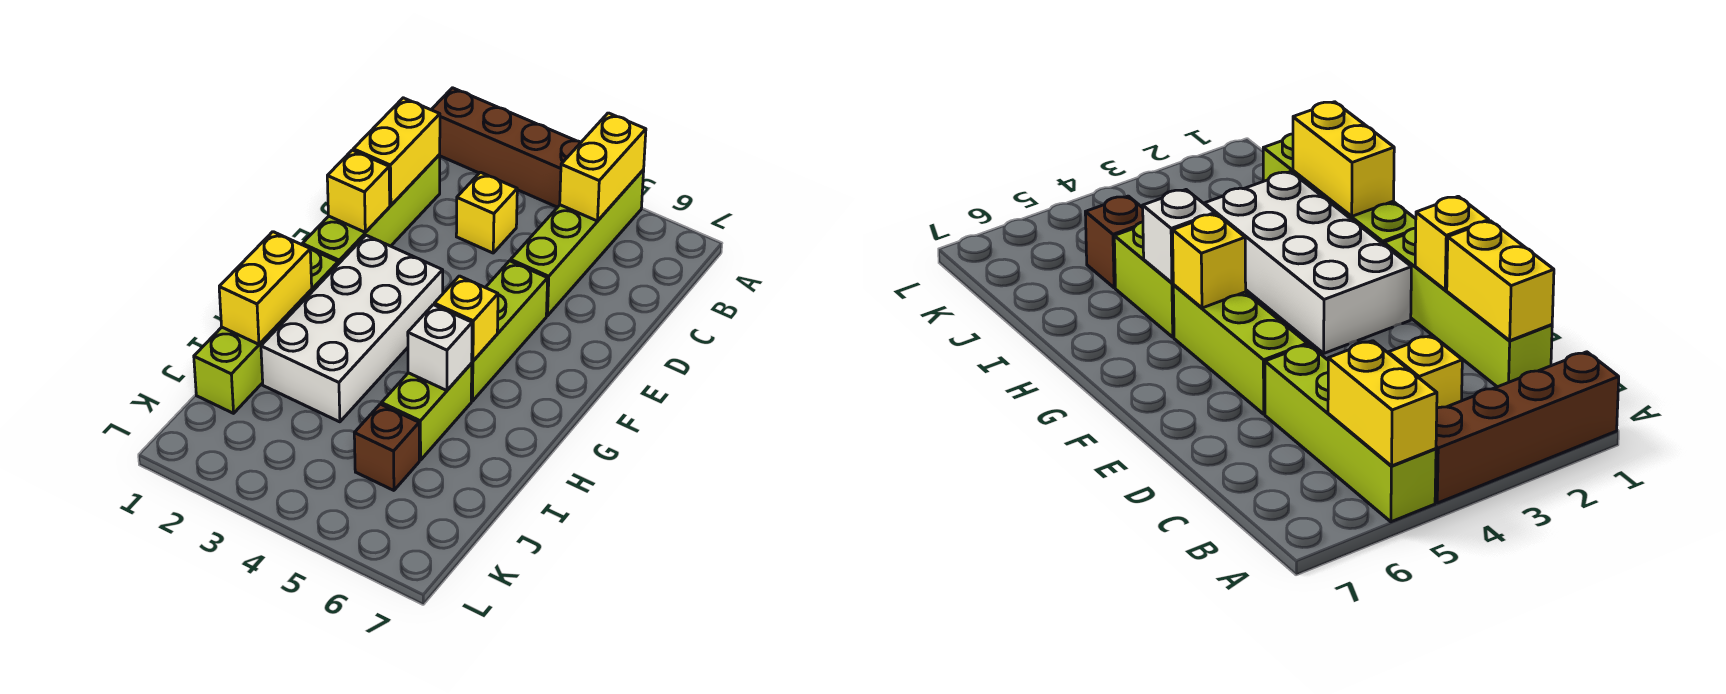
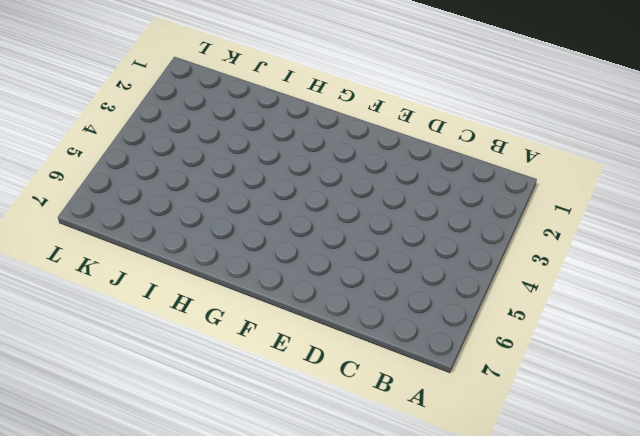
none -> brown brick A1:A4 level 1
none -> lime brick A5:D5 level 1
none -> lime brick C1:F1 level 1

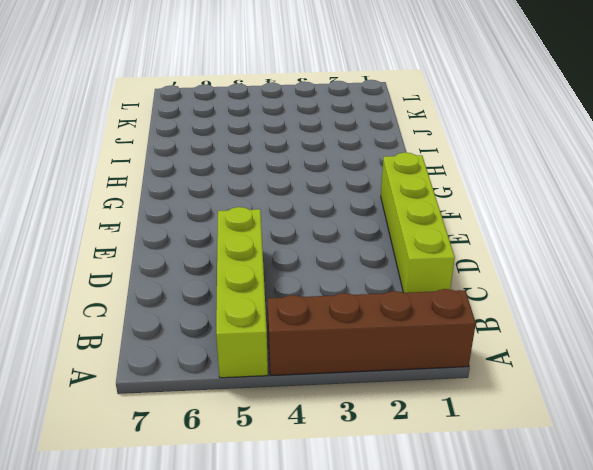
none -> yellow brick C3 level 1
none -> lime brick E5:G5 level 1
none -> white brick F2:I3 level 1

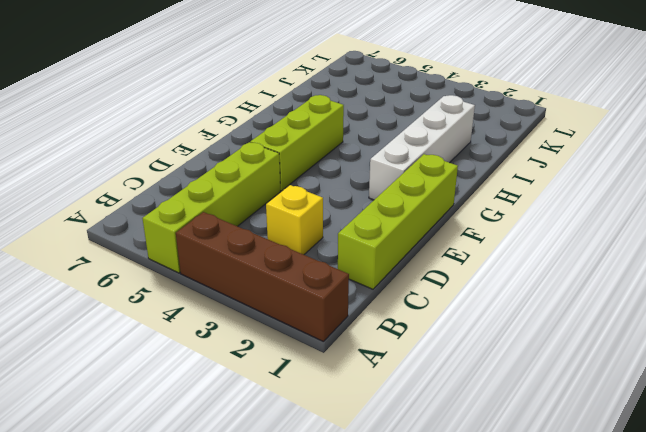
white brick F2:I2 level 1 -> white brick F2:I3 level 1
none -> lime brick G1:J1 level 1
none -> lime brick H5:I5 level 1
none -> brown brick J5 level 1

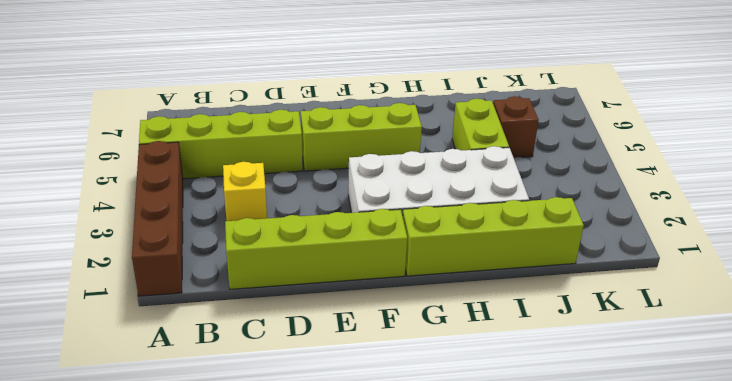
lime brick I4:I5 level 1 -> lime brick H5:I5 level 1
none -> yellow brick A5:B5 level 2
none -> yellow brick C1:D1 level 2
none -> yellow brick E1 level 2

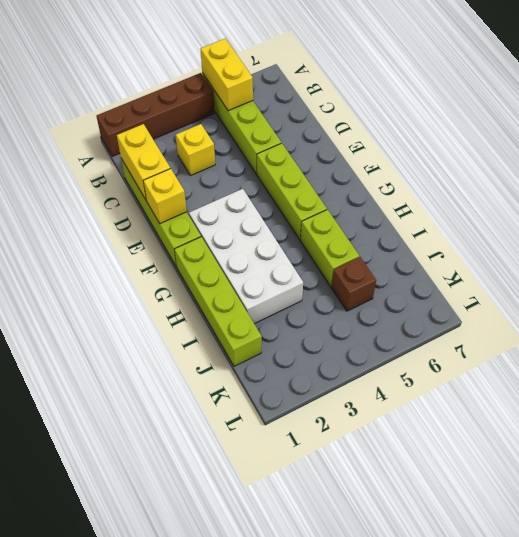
none -> yellow brick G5 level 2
none -> yellow brick H1:I1 level 2
none -> white brick H5 level 2

